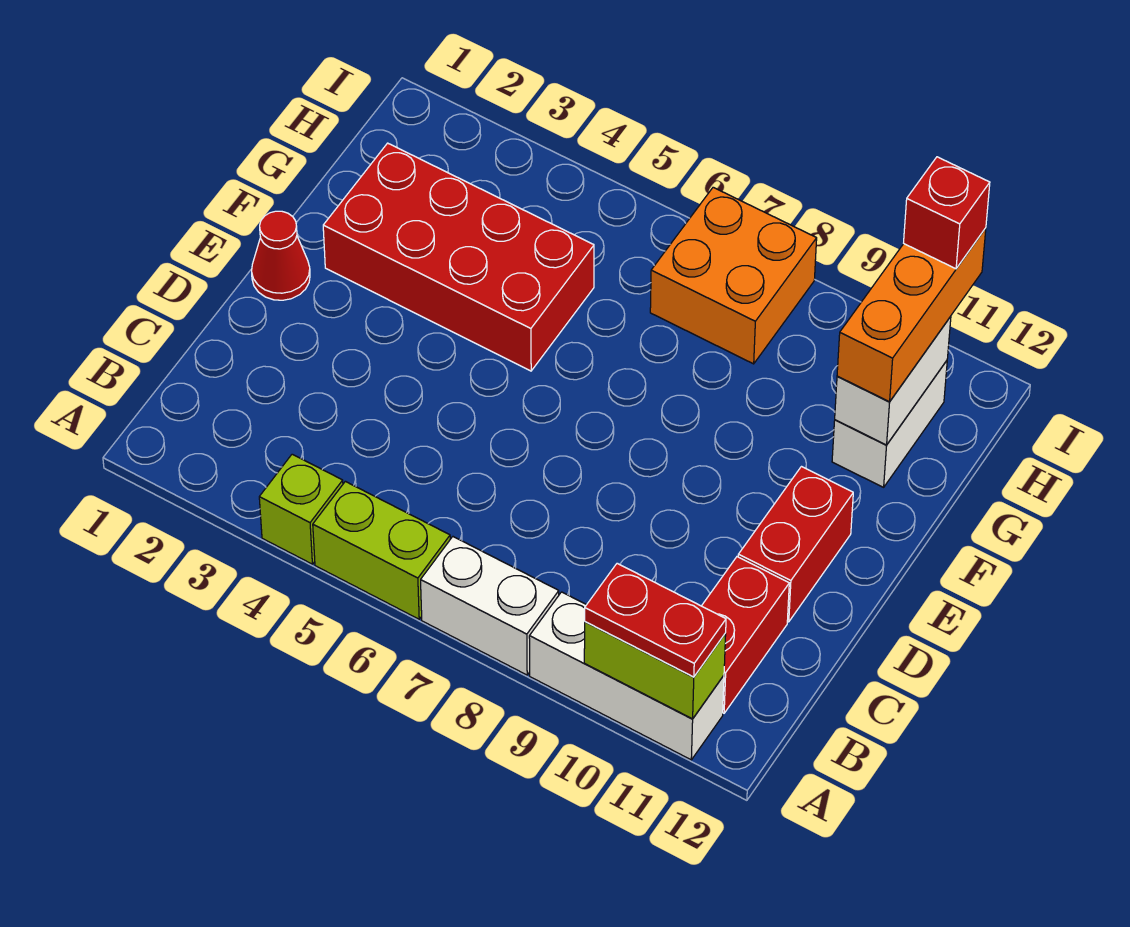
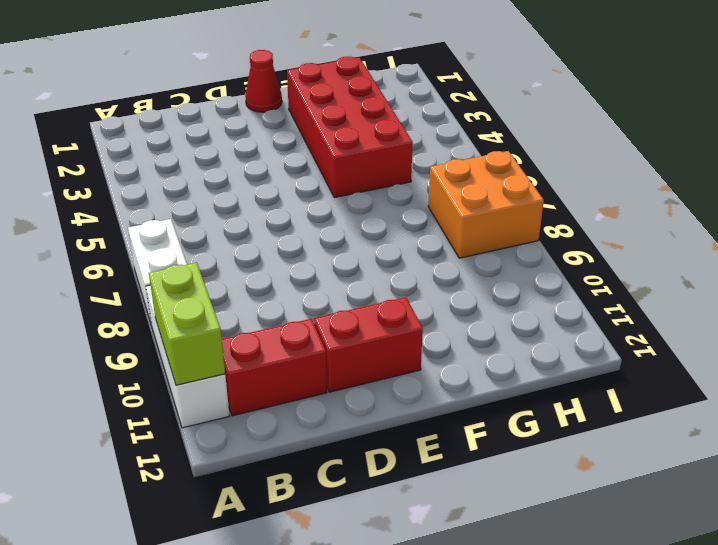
none -> lime brick A4 level 1
none -> lime brick A5:A6 level 1
none -> white brick G11:H11 level 1

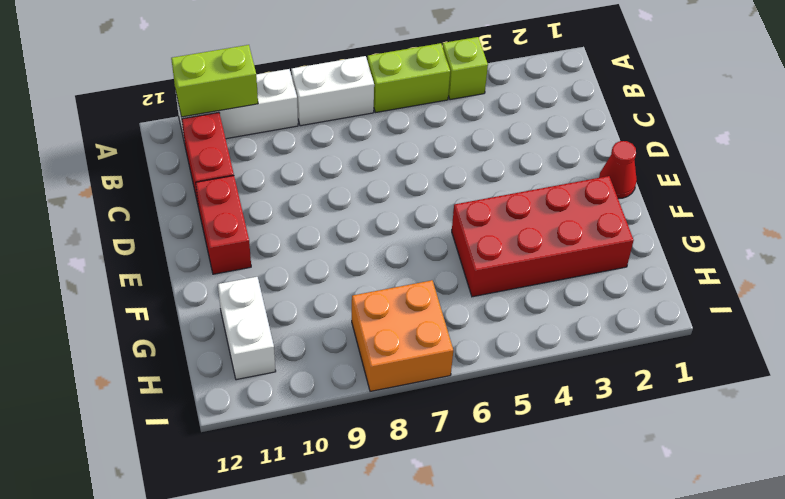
none -> white brick G11:H11 level 2
none -> red plate A10:A11 level 3
none -> orange brick G11:I11 level 3

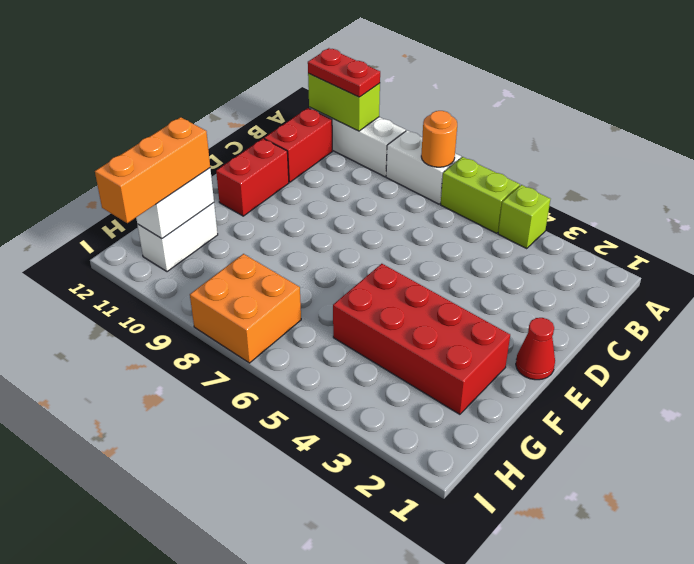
orange round brick A7 level 2 -> none
none -> red brick I11 level 4

